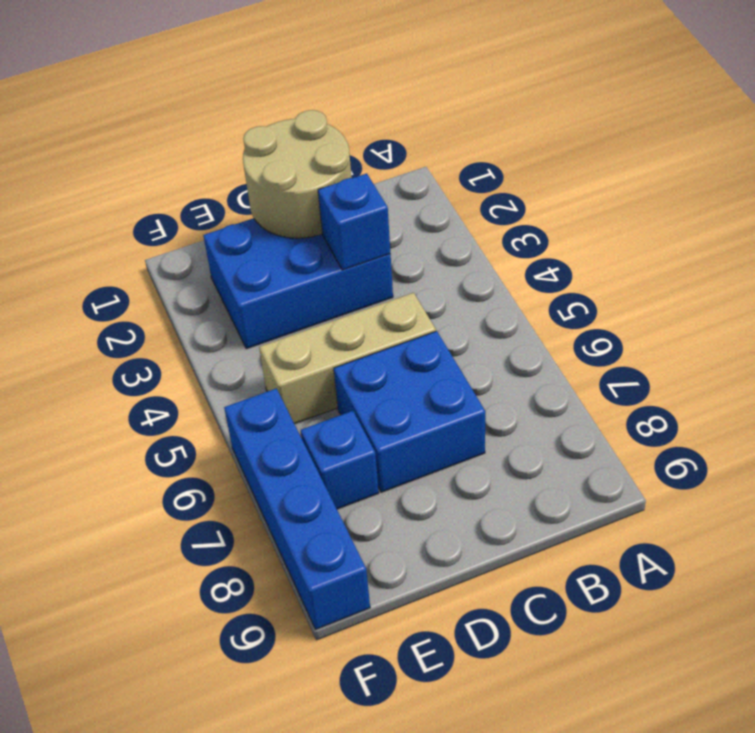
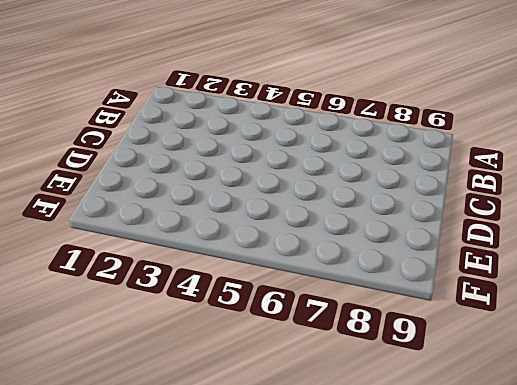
none -> blue brick C2:E3 level 1
none -> tan brick C5:E5 level 1

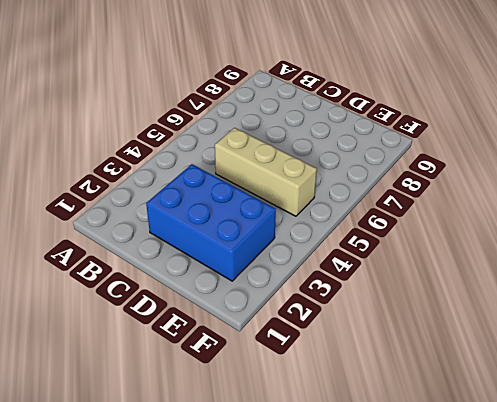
none -> blue brick C6:D7 level 1
none -> blue brick E7 level 1

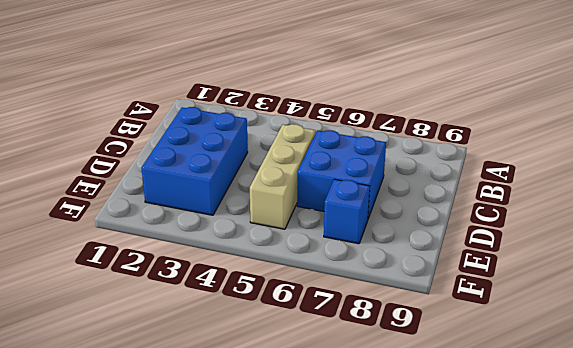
none -> blue brick F6:F9 level 1
none -> tan round brick C1:D2 level 2

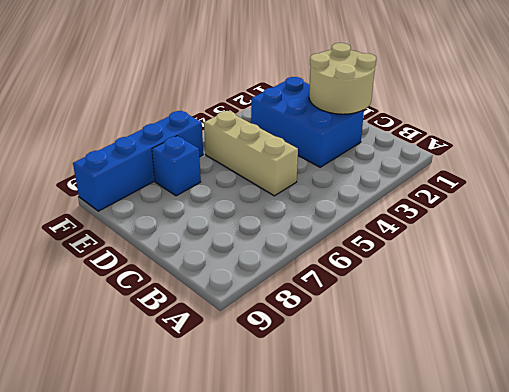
none -> blue brick C6:D7 level 1
none -> blue brick C3 level 2

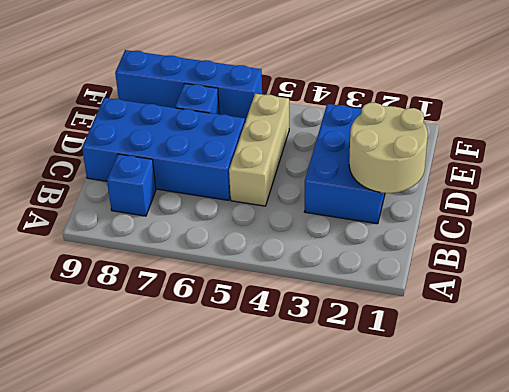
blue brick B8 level 1 -> blue brick C3 level 2
blue brick C6:D9 level 1 -> blue brick C6:D7 level 1

